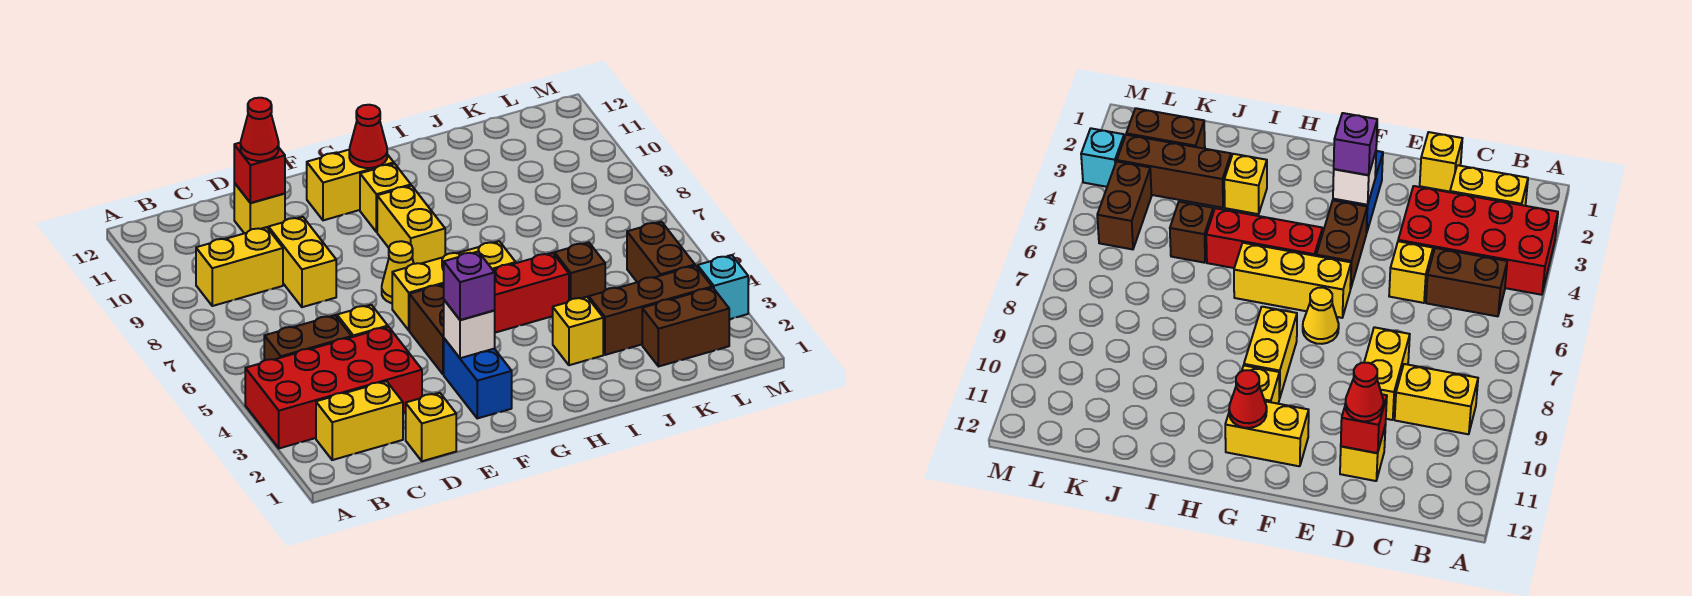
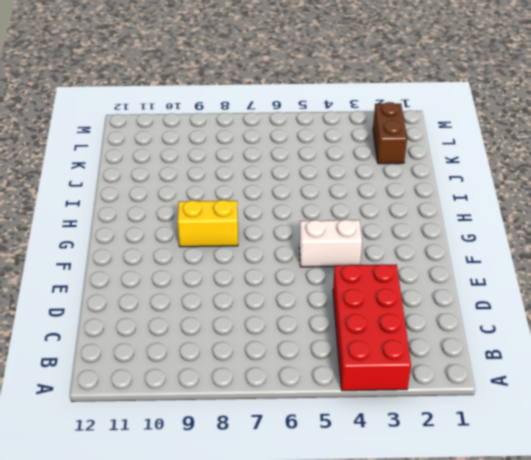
white brick F4:F5 level 1 -> brown brick F4:F5 level 1
none -> yellow brick B2:C2 level 1
none -> brown brick B5:C5 level 1
none -> yellow brick B9:C9 level 1

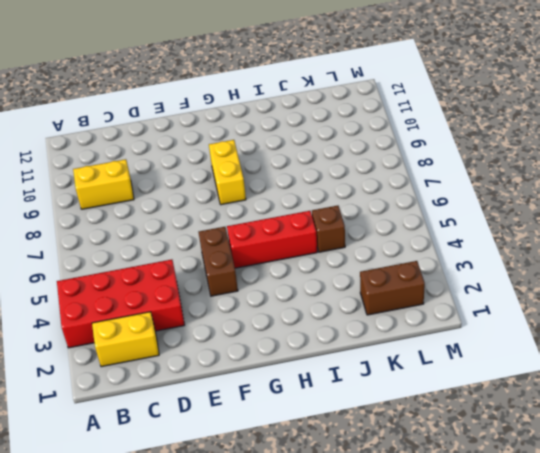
none -> brown brick B5:C5 level 1
none -> yellow brick D1 level 1
none -> yellow brick D5 level 1

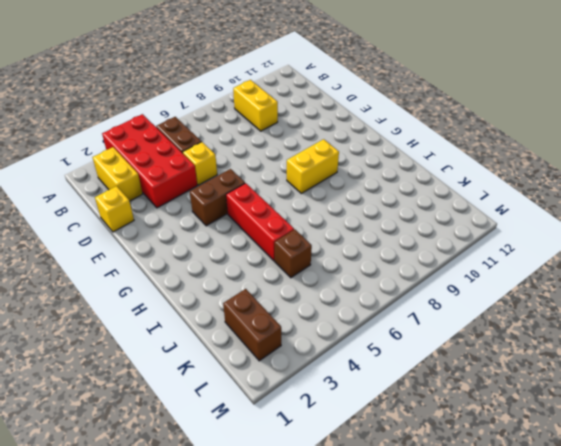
none -> yellow brick D8:D9 level 1
none -> yellow brick D11 level 1
none -> blue brick F2:F3 level 1

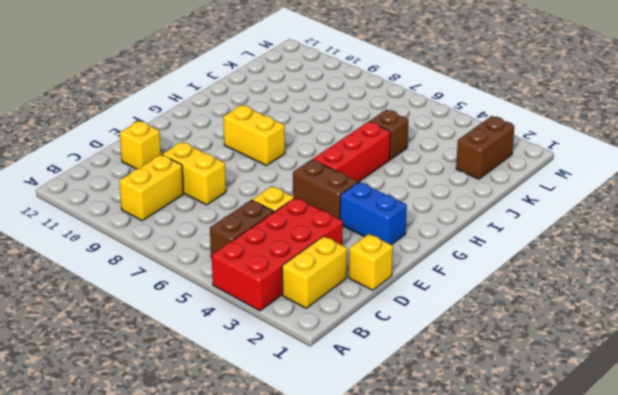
none -> yellow brick F6:H6 level 1
none -> yellow cone F7 level 1
none -> yellow brick F11:G11 level 1

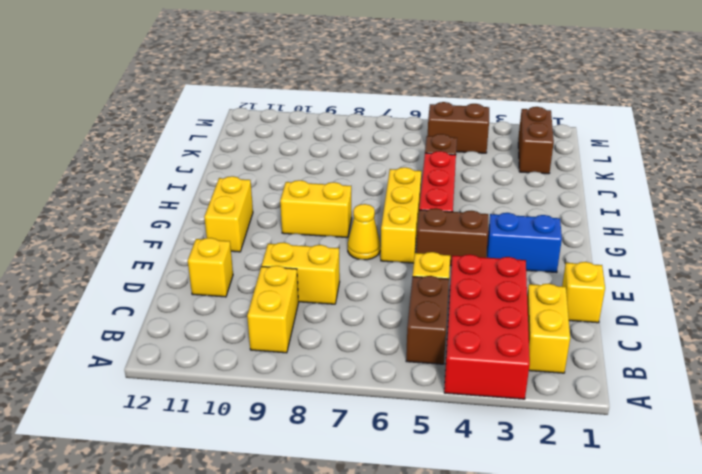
none -> yellow brick G10 level 1
none -> yellow brick I3 level 1
none -> brown brick J3:L3 level 1

